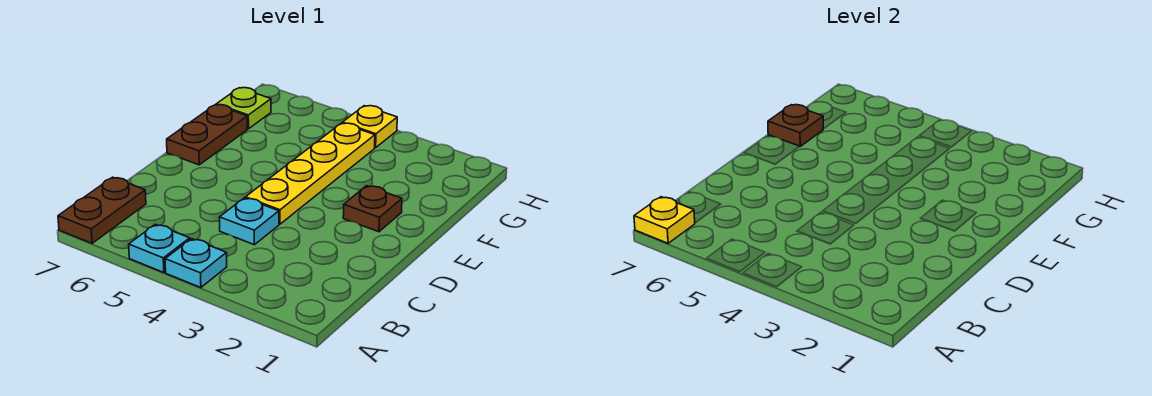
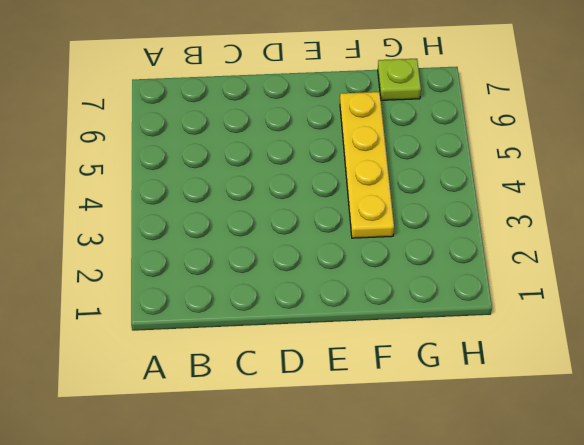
yellow plate F3:F6 level 1 -> yellow plate D4:G4 level 1
none -> cyan plate A4 level 1
none -> cyan plate A5 level 1

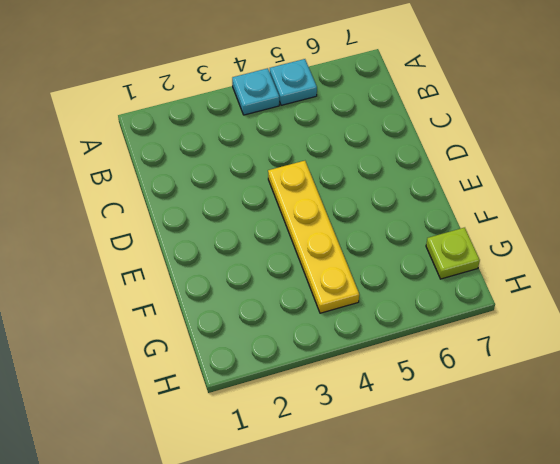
none -> brown plate A7:B7 level 1
none -> cyan plate C4 level 1

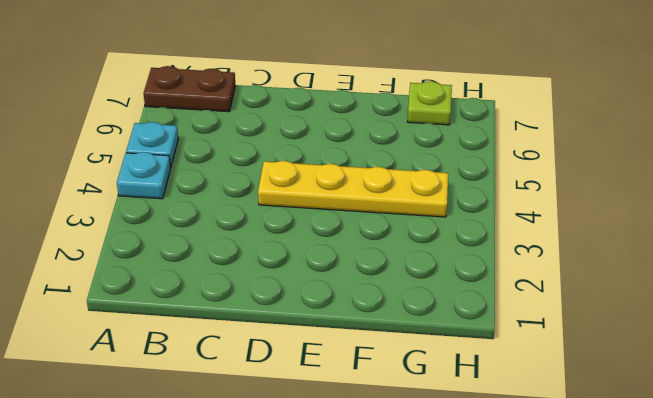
none -> cyan plate C4 level 1
none -> brown plate E2 level 1

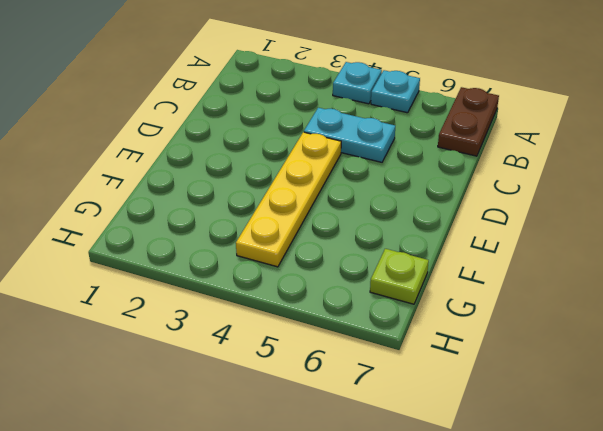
cyan plate C4:C5 level 1 -> cyan plate C4 level 1
none -> brown plate E2 level 1
none -> brown plate E7:F7 level 1

